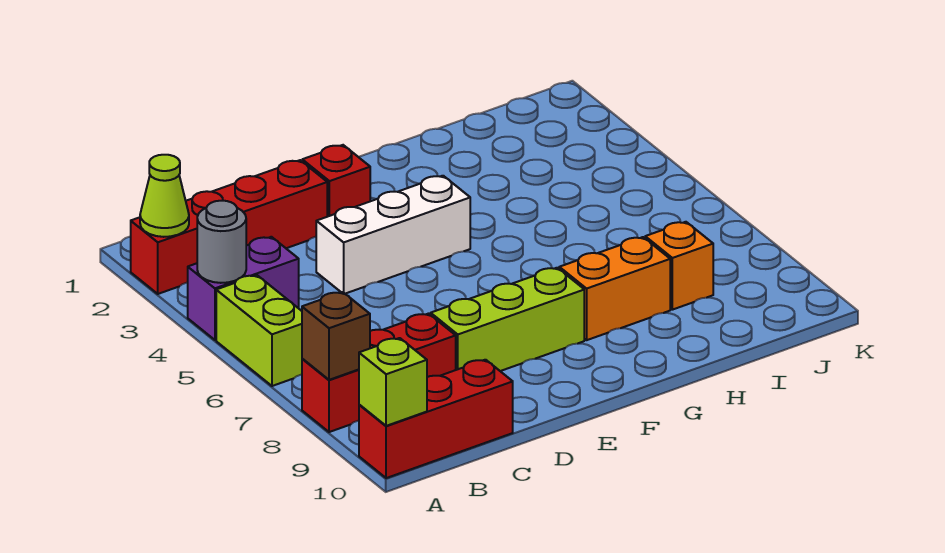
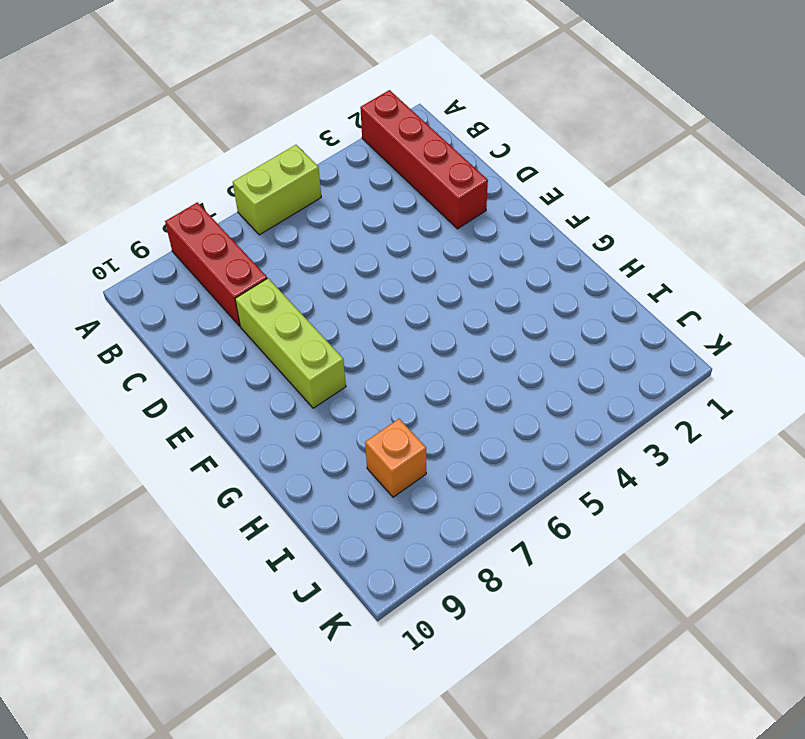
none -> purple brick A4:B4 level 1
none -> red brick A10:C10 level 1
none -> white brick D4:F4 level 1

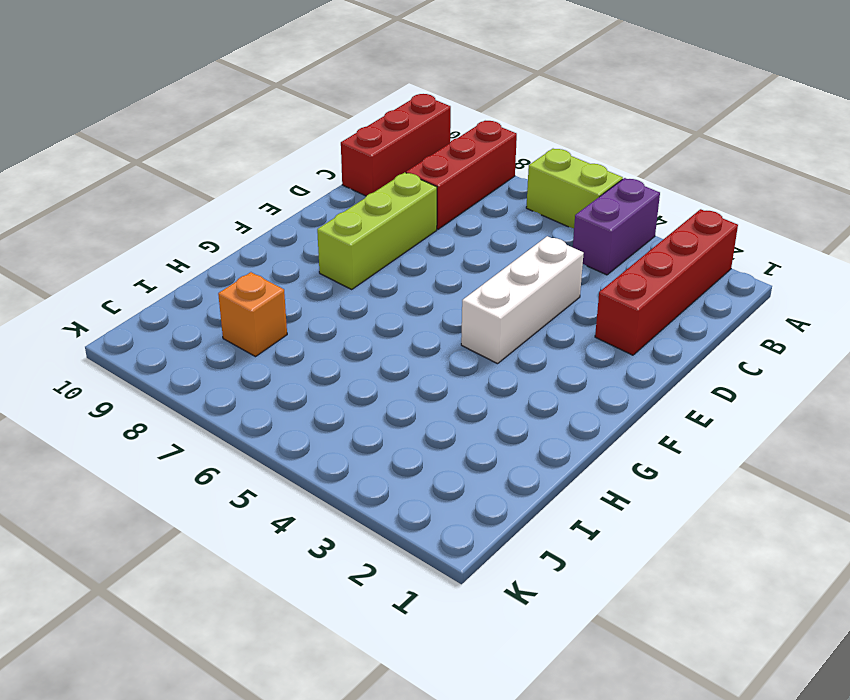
none -> red brick E2 level 1
none -> orange brick G8:H8 level 1
none -> lime cone A2 level 2

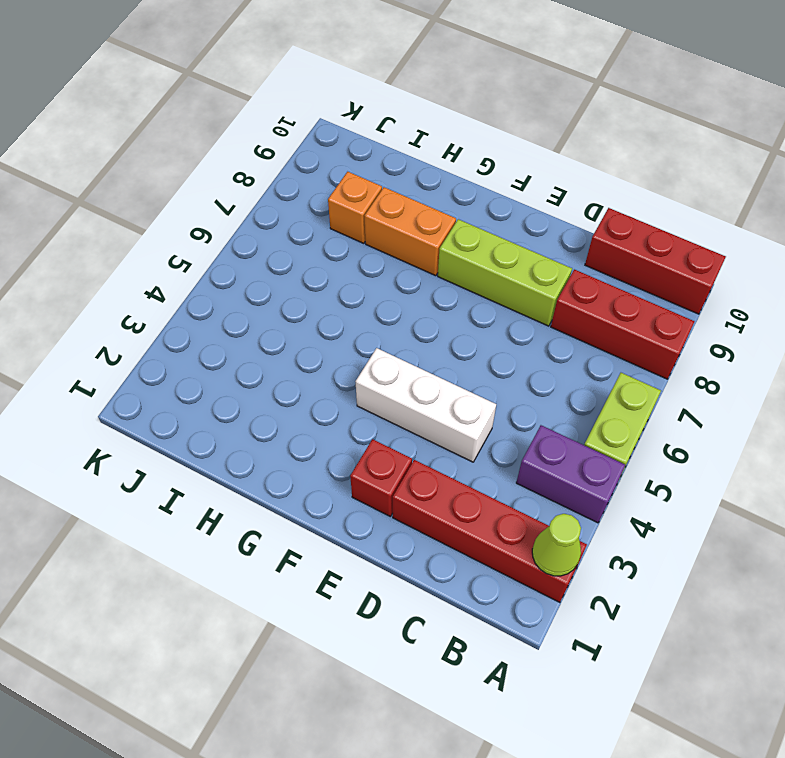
none -> grey round brick A4 level 2
none -> brown brick A8 level 2
none -> lime brick A10 level 2

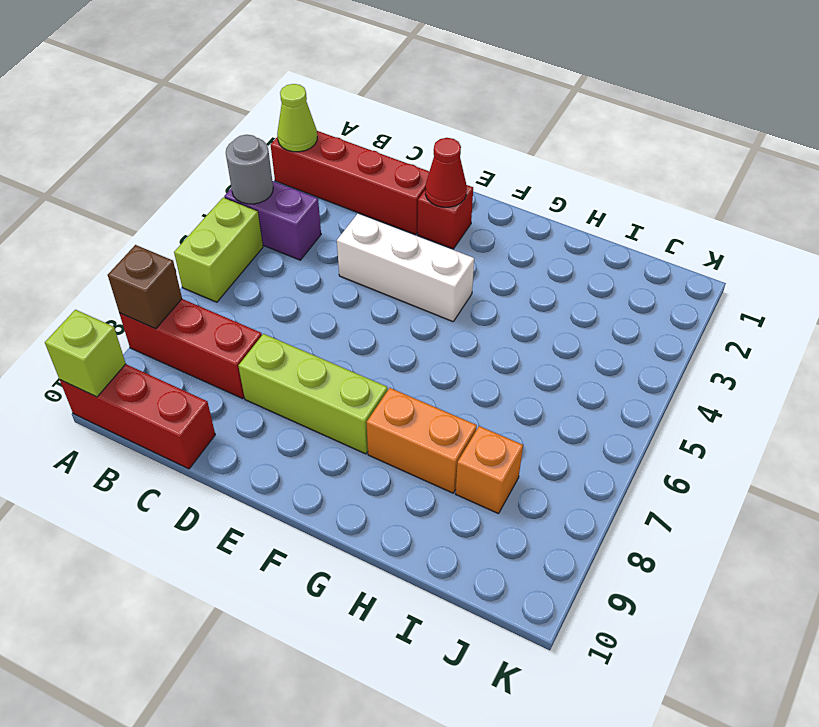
red cone E2 level 2 -> none

